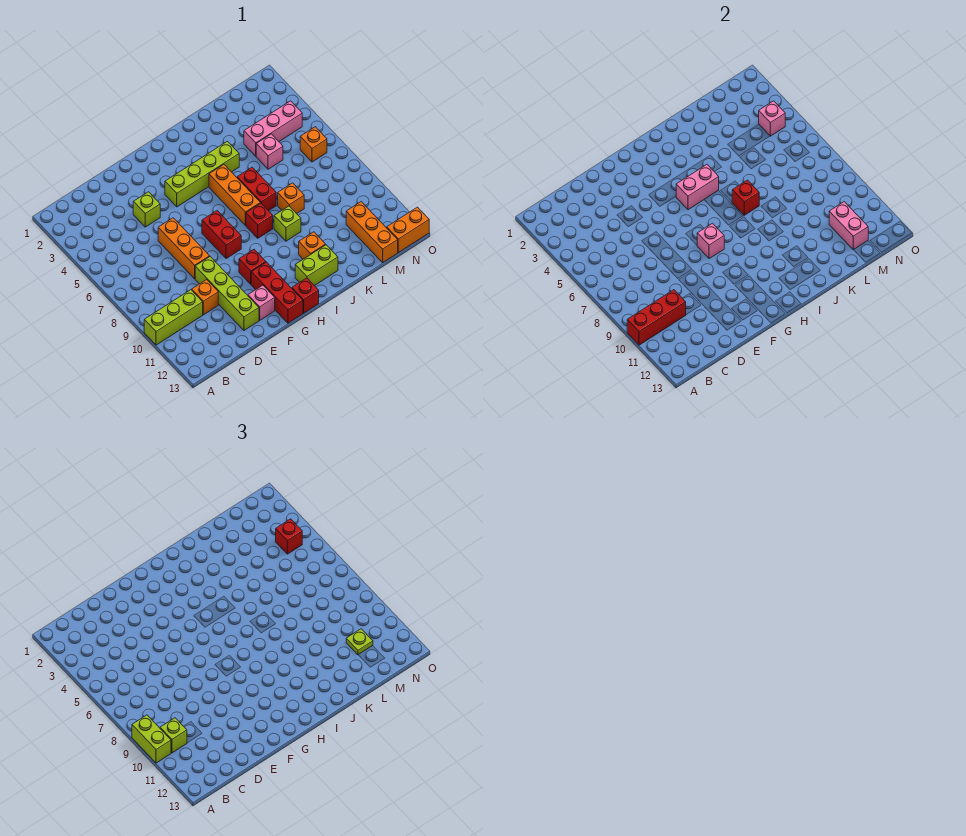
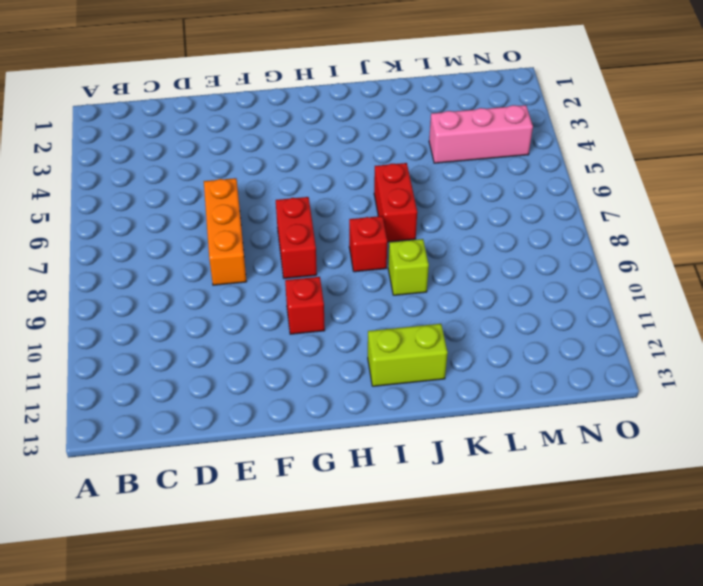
none -> lime brick A10:C10 level 1
none -> orange brick D10 level 1
none -> lime brick E4 level 1
none -> lime brick E9:E12 level 1

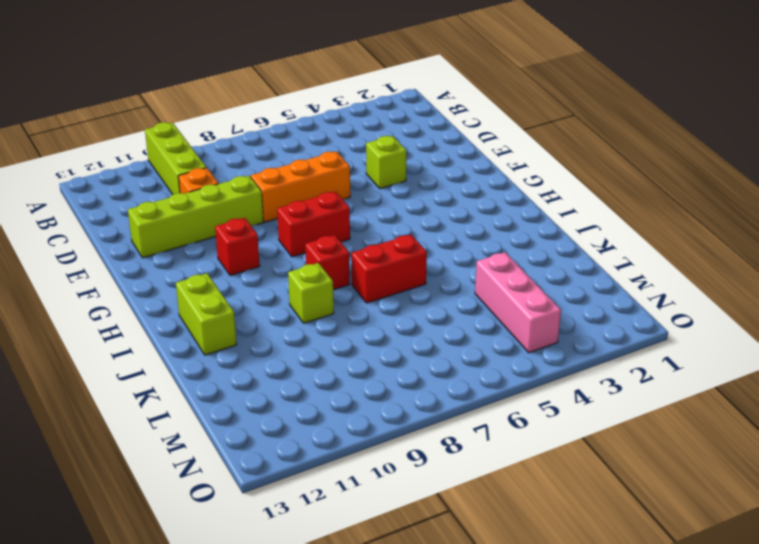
none -> pink brick F12 level 1
none -> lime brick G4:J4 level 1
none -> red brick G11:G13 level 1
none -> red brick H13 level 1

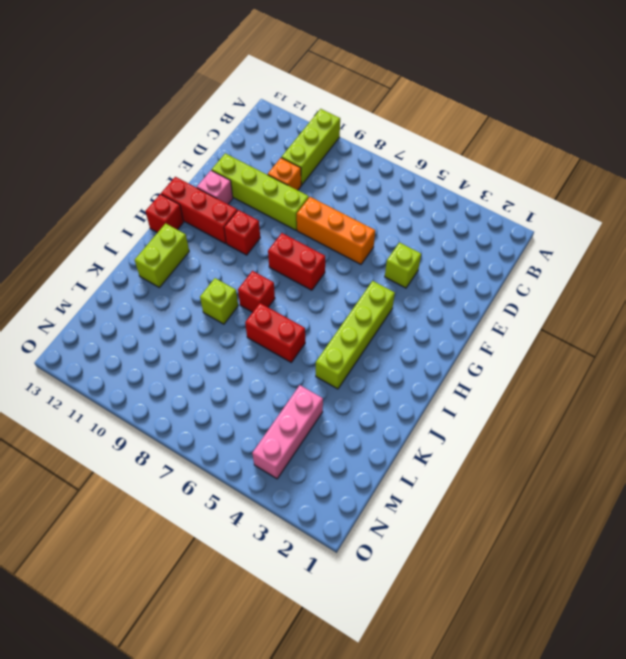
none -> orange brick I5:I7 level 1
none -> orange brick J11 level 1
none -> orange brick K8 level 1
none -> pink brick L5 level 1

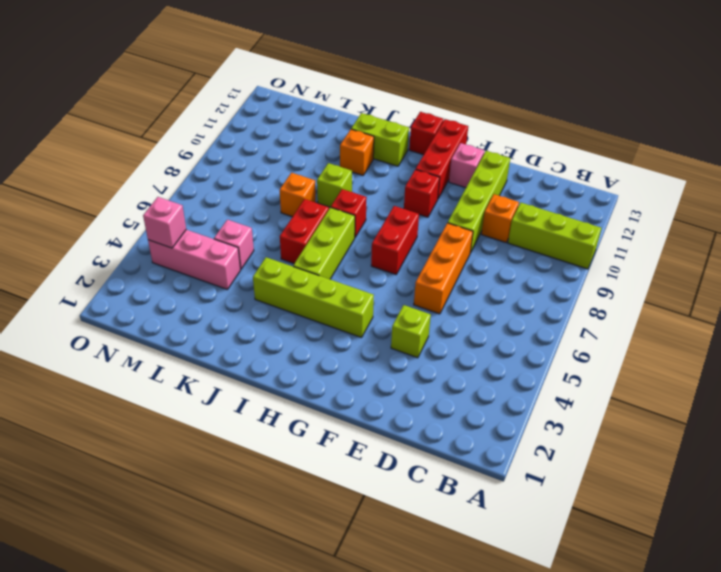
lime brick I5:I7 level 1 -> orange brick I5:I7 level 1
none -> orange brick M11:M13 level 1
none -> orange brick N6 level 1
none -> orange brick N13:O13 level 1
none -> red brick A10:C10 level 2

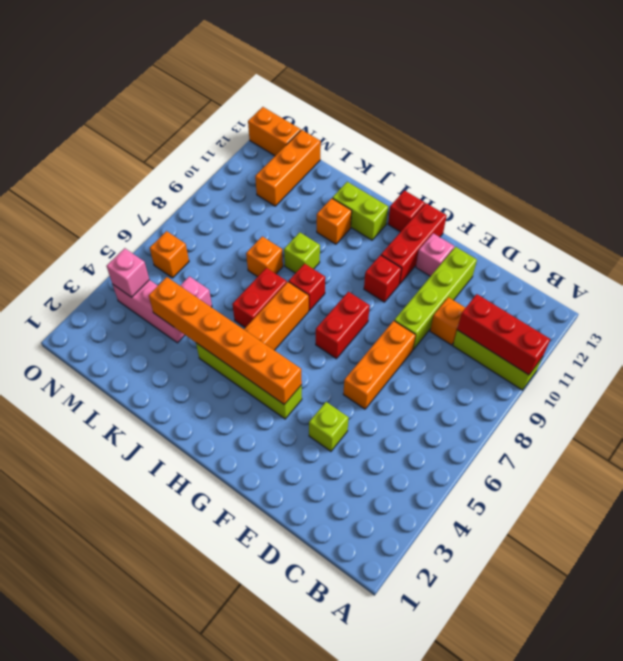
orange brick G4:L4 level 2 -> none
none -> pink brick G8 level 2
none -> pink brick H5:I5 level 2
none -> red brick J7 level 2
none -> pink brick M11:M12 level 2

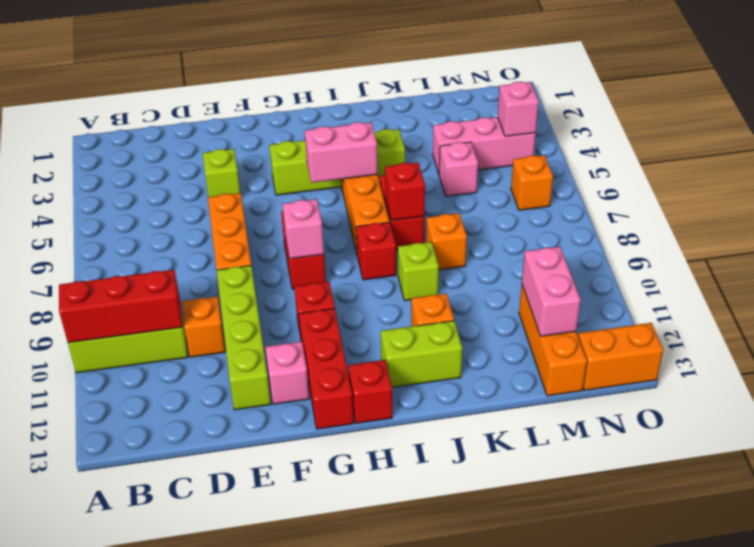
none -> lime brick A9:A10 level 3
none -> lime brick B10 level 3
none -> lime plate M11 level 3
none -> red brick N4 level 3

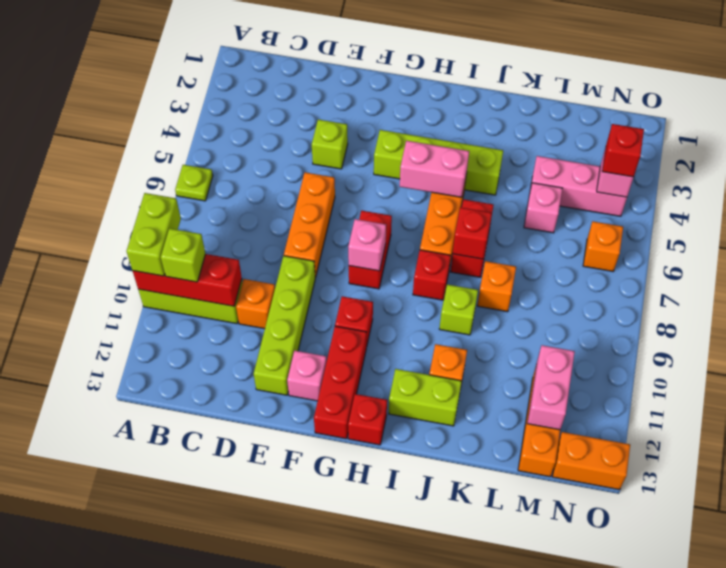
lime plate A6 level 1 -> lime plate M11 level 3

